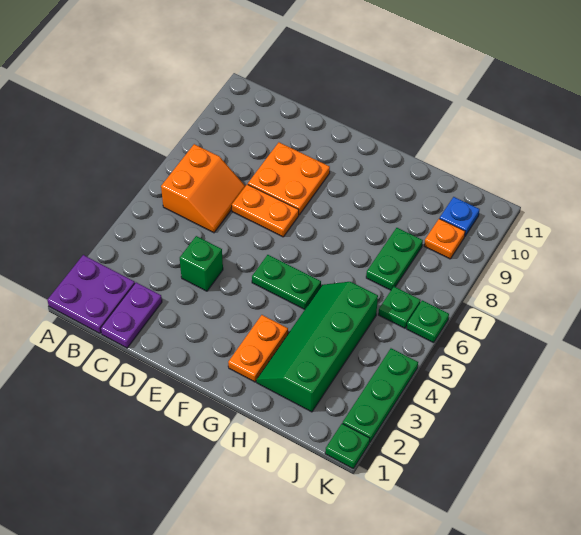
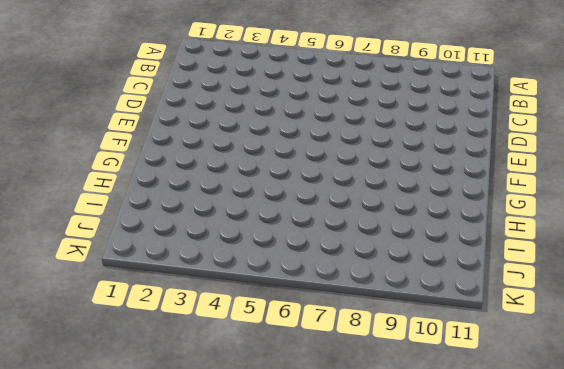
none -> purple plate A1:B2 level 1
none -> orange slope B6:C7 level 1 top B
none -> purple plate C1:C2 level 1

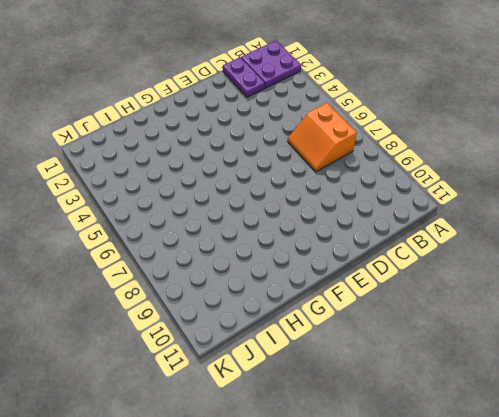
none -> green brick D4 level 1
none -> orange plate D7:E7 level 1
none -> orange plate D8:E9 level 1

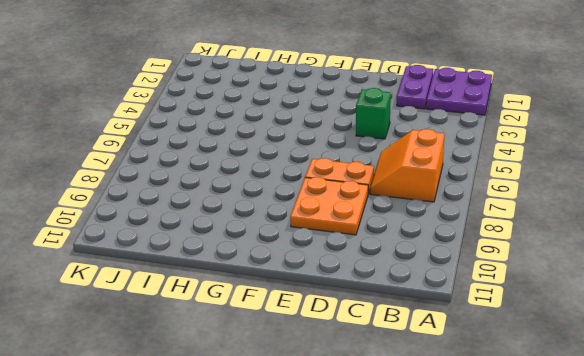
none -> green plate F5:G5 level 1
none -> orange plate G2:G3 level 1
none -> green slope H2:I5 level 1 top I

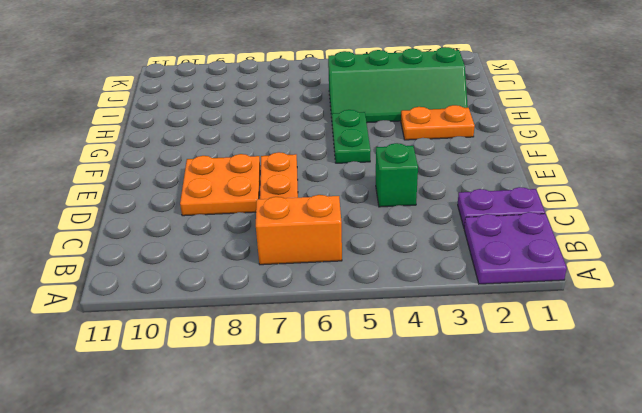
none -> green plate I7:I8 level 1
none -> green plate J6 level 1
none -> orange plate J9 level 1

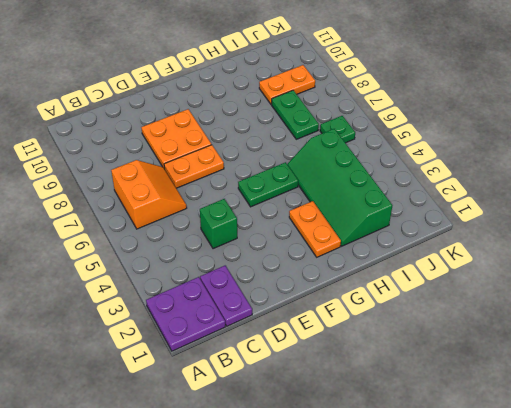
orange plate I9:J9 level 1 -> orange plate J9 level 1
none -> blue plate J10 level 1
none -> green plate K1 level 1
none -> green plate K2:K4 level 1

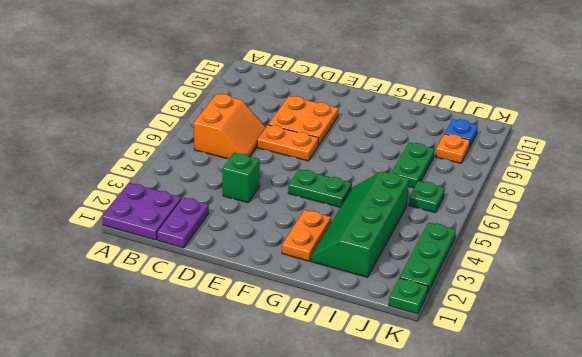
none -> green plate K6 level 1

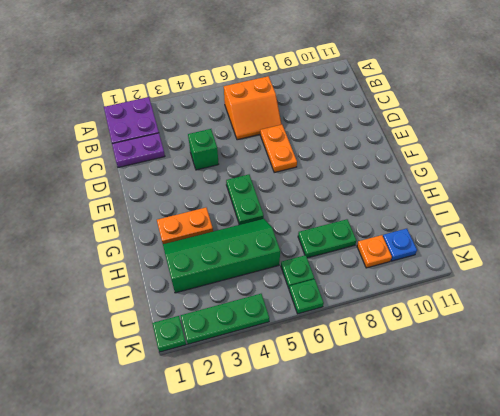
none -> orange plate D8:E9 level 1

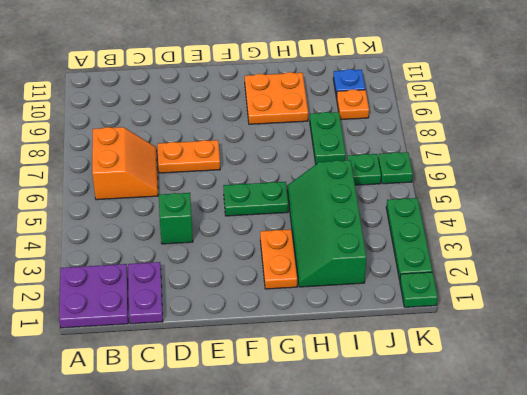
orange plate G9:H10 level 1 -> orange plate D8:E9 level 1

